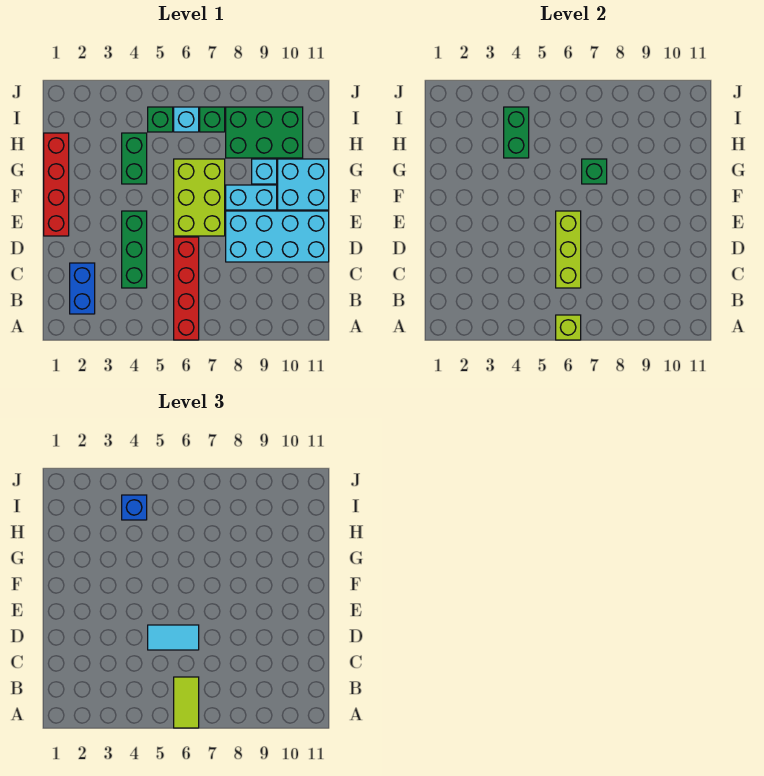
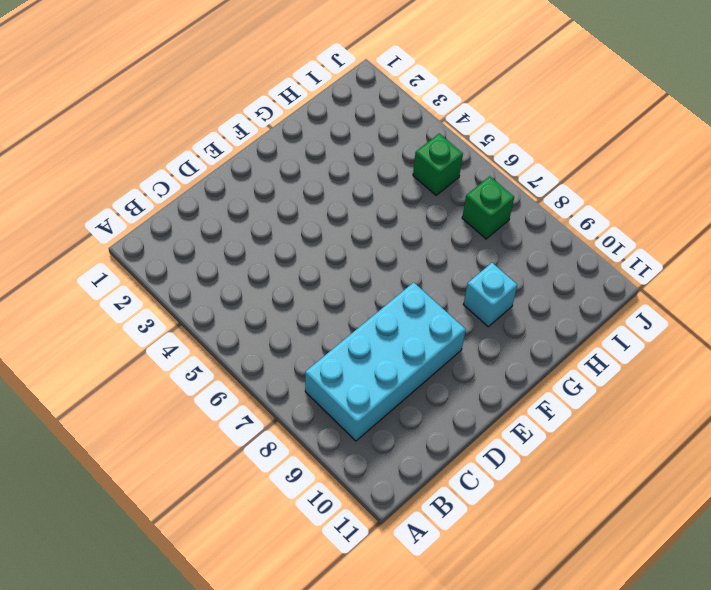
cyan brick B8:E9 level 1 -> cyan brick D8:E11 level 1
none -> red brick A6:D6 level 1
none -> blue brick B2:C2 level 1
none -> green brick C4:E4 level 1

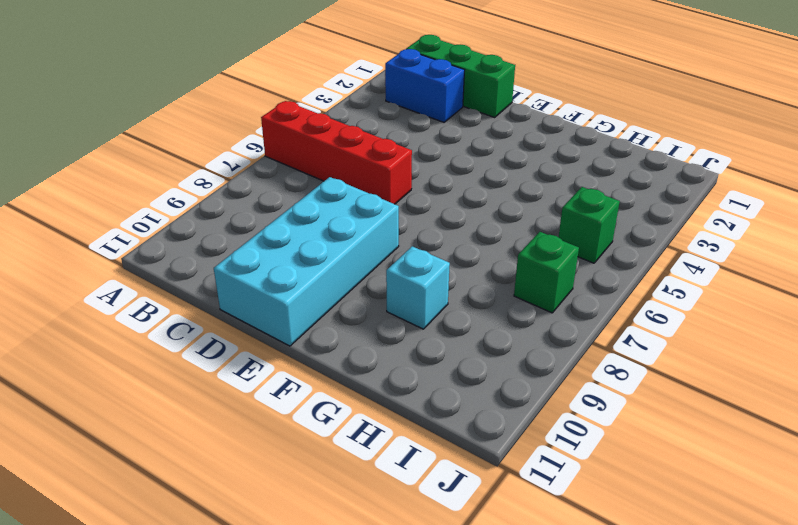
green brick B1:D1 level 1 -> green brick C4:E4 level 1
none -> red brick E1:H1 level 1
none -> lime brick E6:G7 level 1
none -> cyan brick F8:F9 level 1

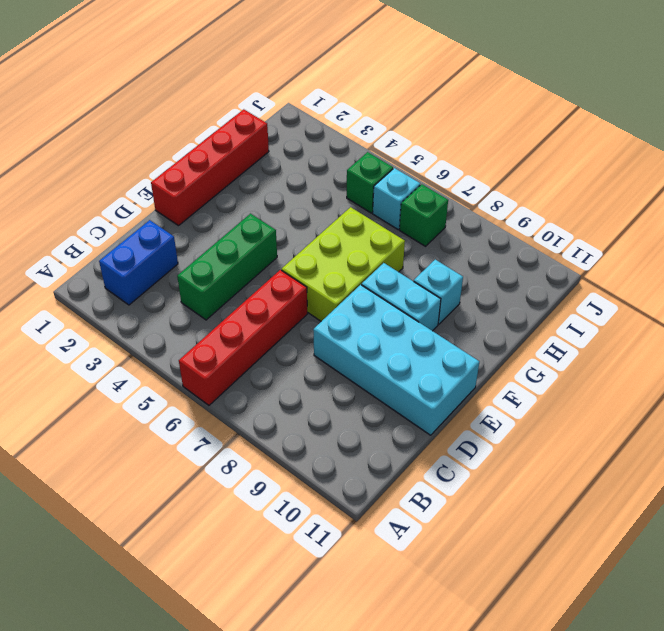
none -> cyan brick F10:G11 level 1
none -> green brick G4:H4 level 1
none -> green brick H8:I10 level 1

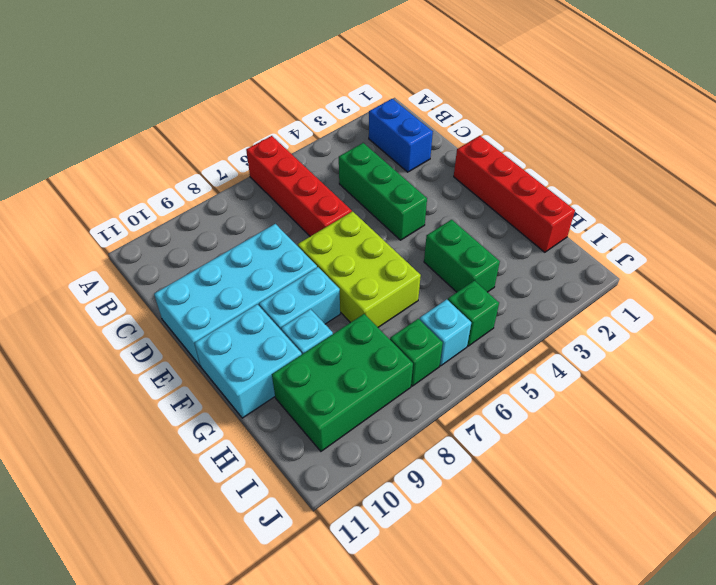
none -> lime brick A6 level 2
none -> lime brick C6:E6 level 2
none -> green brick G7 level 2

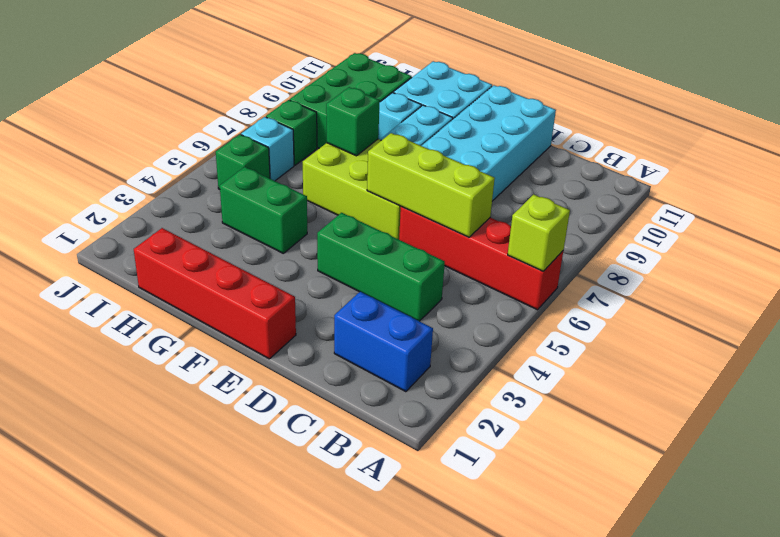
none -> green brick H4:I4 level 2
none -> lime tile A6:B6 level 3
none -> cyan tile D5:D6 level 3

